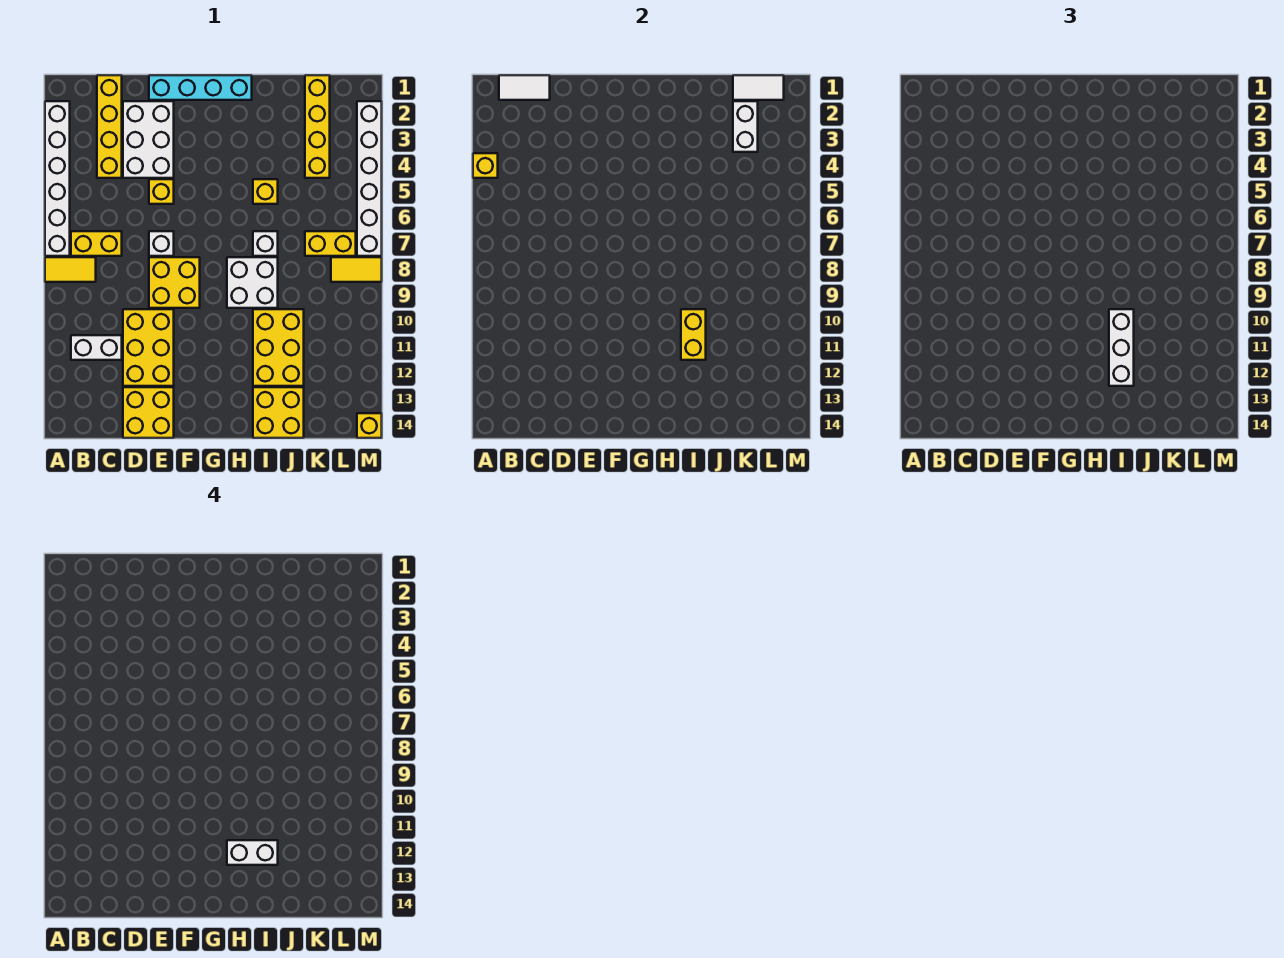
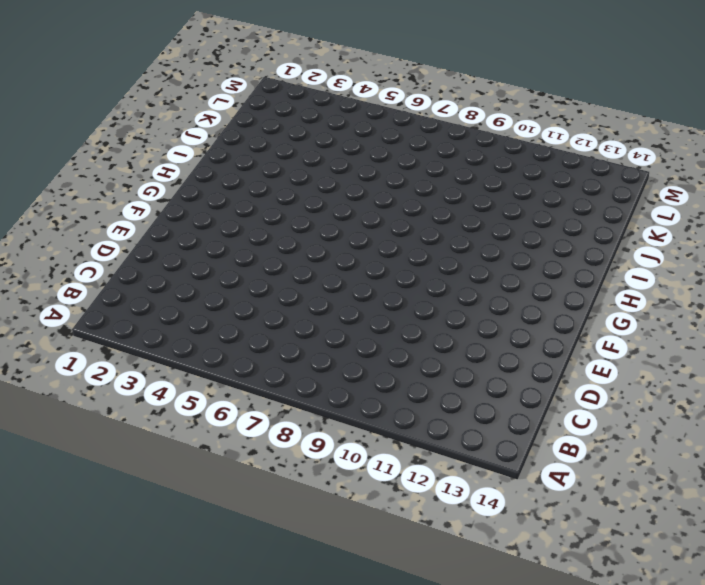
none -> white brick A2:A7 level 1
none -> yellow tile A8:B8 level 1
none -> yellow brick B7:C7 level 1

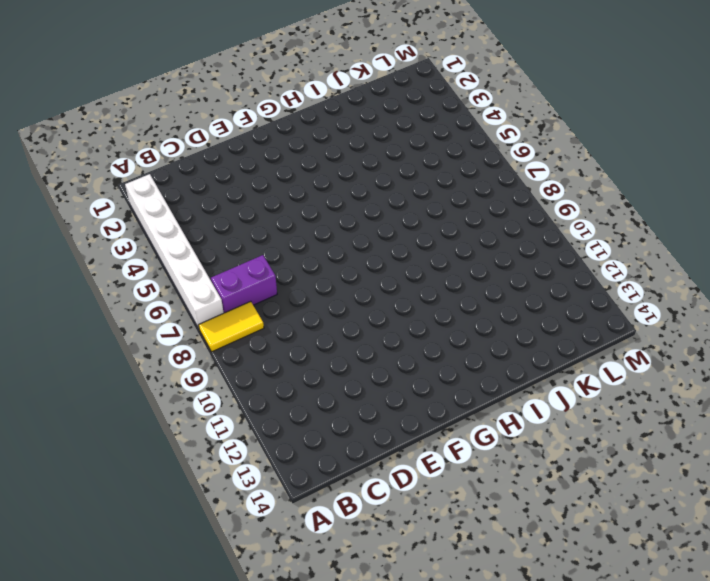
purple brick B7:C7 level 1 -> yellow brick B7:C7 level 1
none -> white brick B11:C11 level 1
none -> yellow brick C1:C4 level 1
none -> white brick D2:E4 level 1

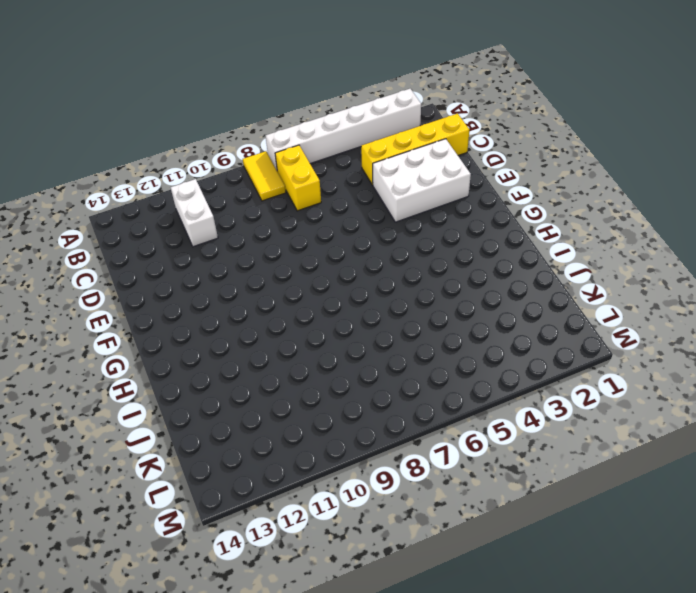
none -> yellow brick D10:E12 level 1
none -> yellow brick D13:E14 level 1
none -> cyan brick E1:H1 level 1

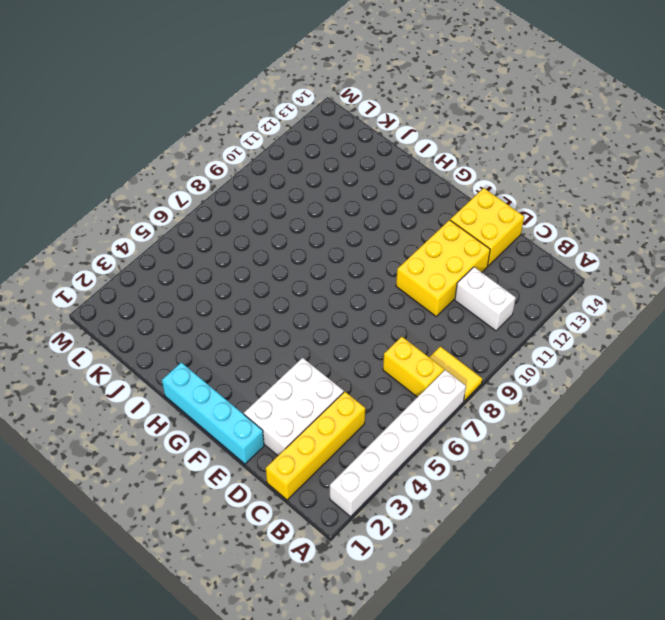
none -> yellow brick E5 level 1
none -> white brick E7 level 1
none -> yellow brick E8:F9 level 1

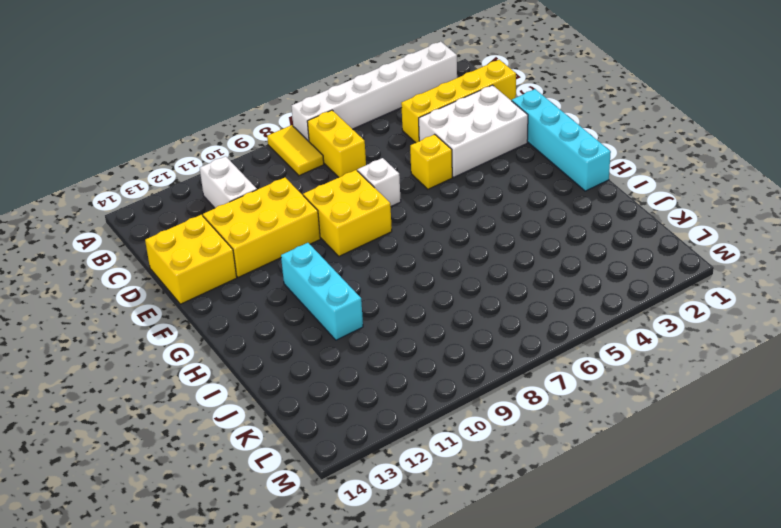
cyan brick G11:I11 level 1 -> yellow brick I10:J12 level 1
none -> white brick H8:I9 level 1
none -> yellow brick I5 level 1
none -> white brick I7 level 1

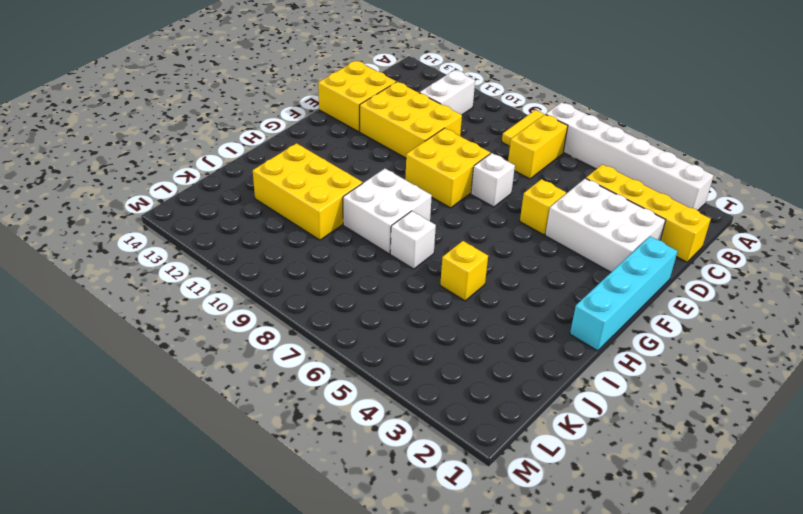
none -> yellow brick I13:J14 level 1
none -> yellow brick K1:K4 level 1
none -> yellow brick K7:L7 level 1

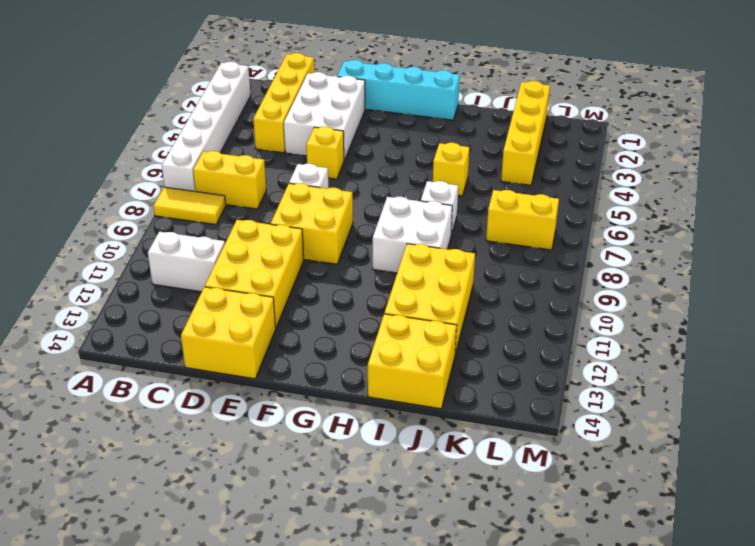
none -> yellow tile L8:M8 level 1
none -> white brick M2:M7 level 1
none -> yellow brick M14 level 1

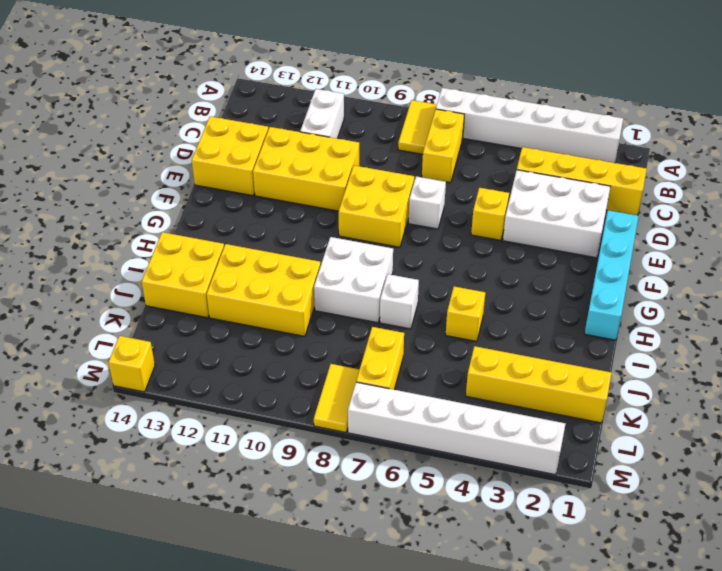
none -> yellow brick A4 level 2
none -> white tile B1:C1 level 2
none -> yellow brick I10:I11 level 2

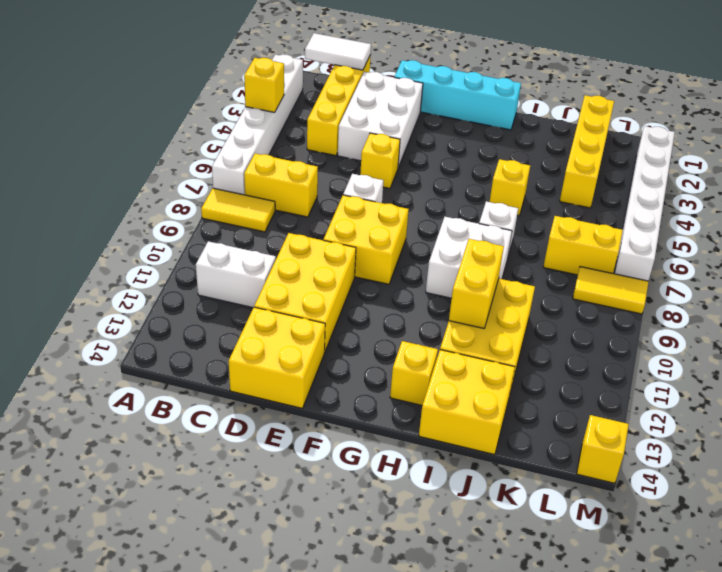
yellow brick H13 level 1 -> none
none -> white tile K1:L1 level 2
none -> white brick K2:K3 level 2
none -> white brick I10:I12 level 3

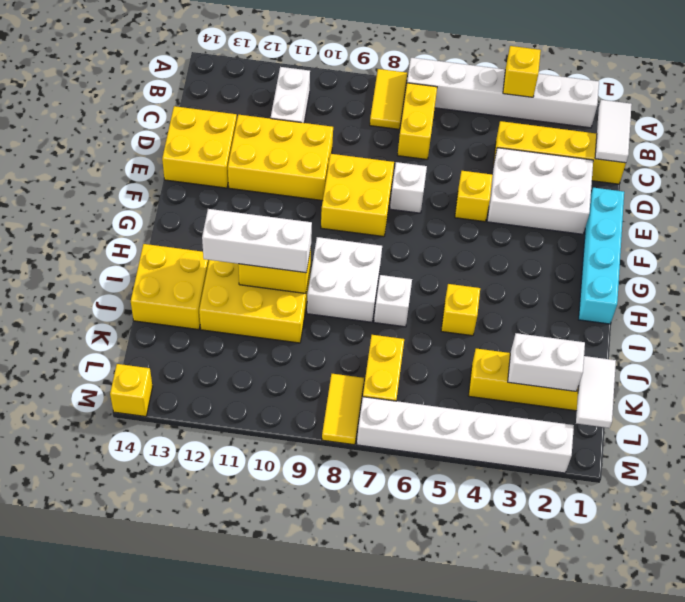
none -> white brick H12:I12 level 4

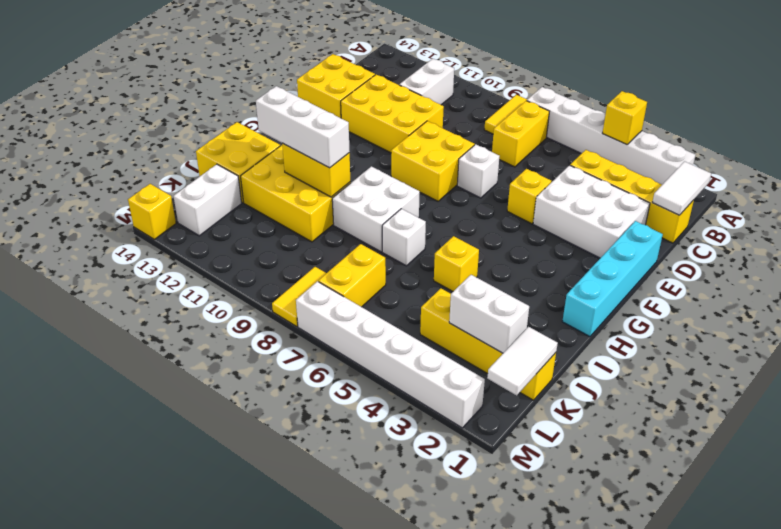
white brick K13:L13 level 1 -> white brick H12:I12 level 4

